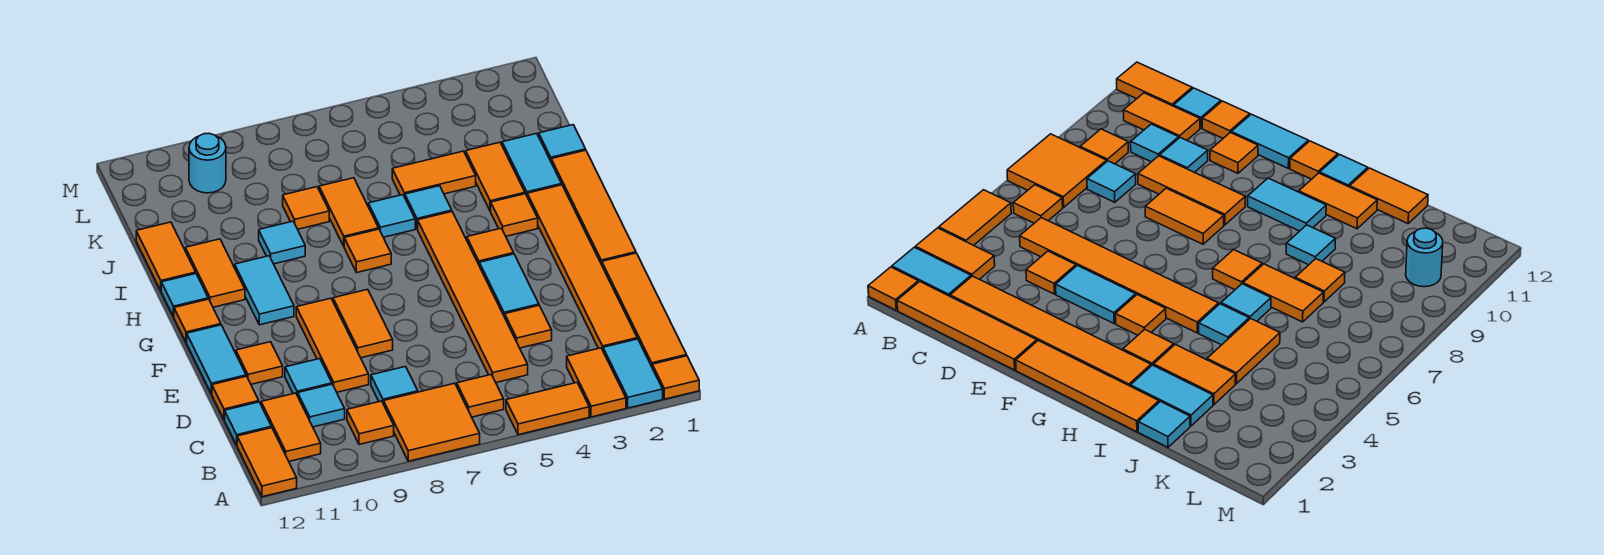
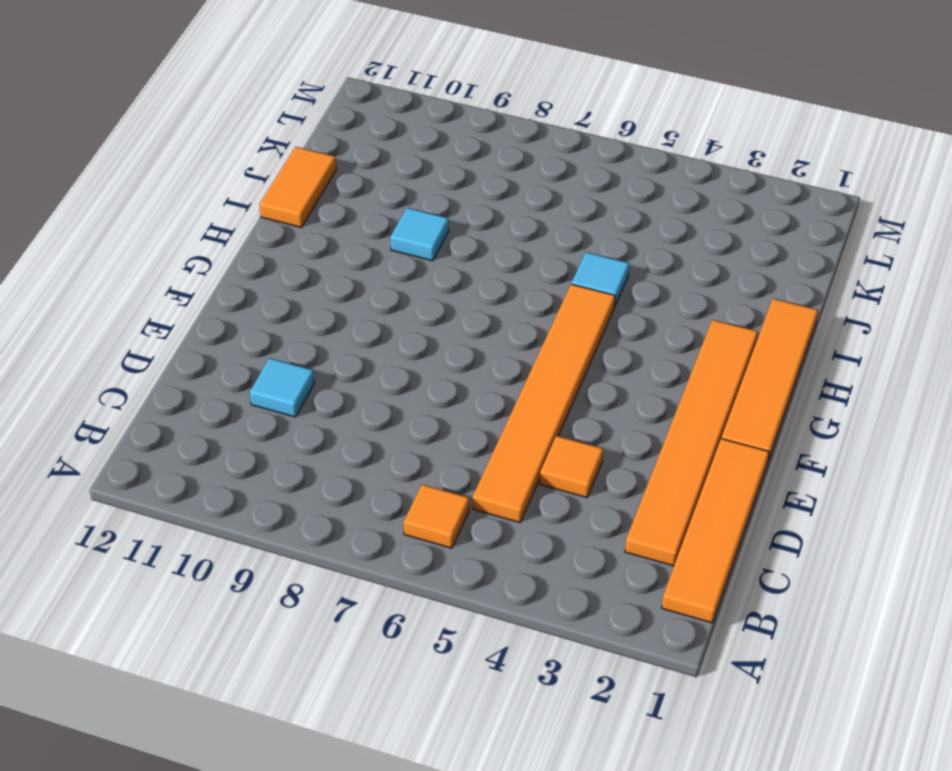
none -> orange tile A1 level 1
none -> cyan tile A2:B2 level 1
none -> orange tile A3:B3 level 1
none -> orange tile A4:A5 level 1

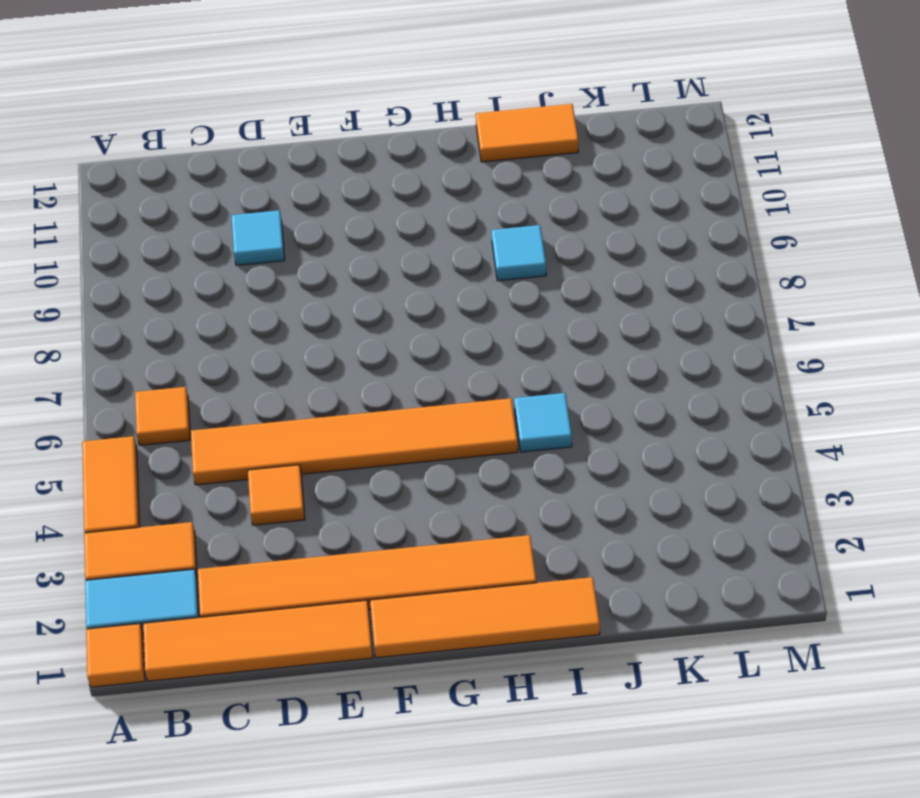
none -> orange tile A7:B8 level 1
none -> orange tile A12:B12 level 1
none -> orange tile B9 level 1
none -> orange tile B11:C11 level 1

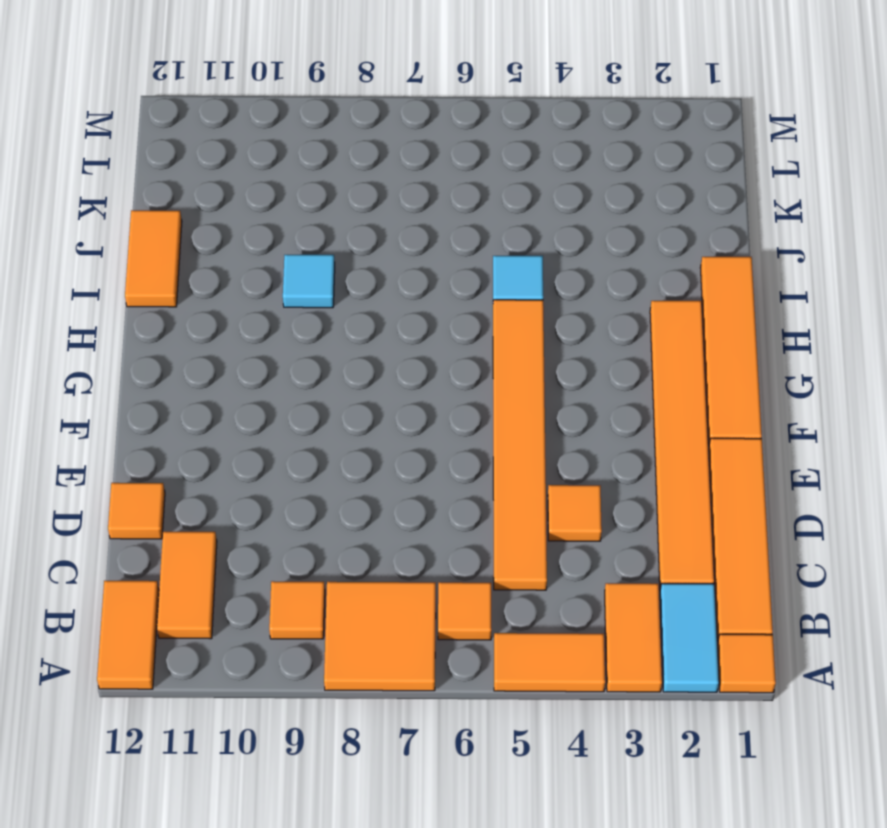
none -> cyan tile C8 level 1
none -> cyan tile C10 level 1
none -> cyan tile C12 level 1
none -> orange tile D9:F9 level 1

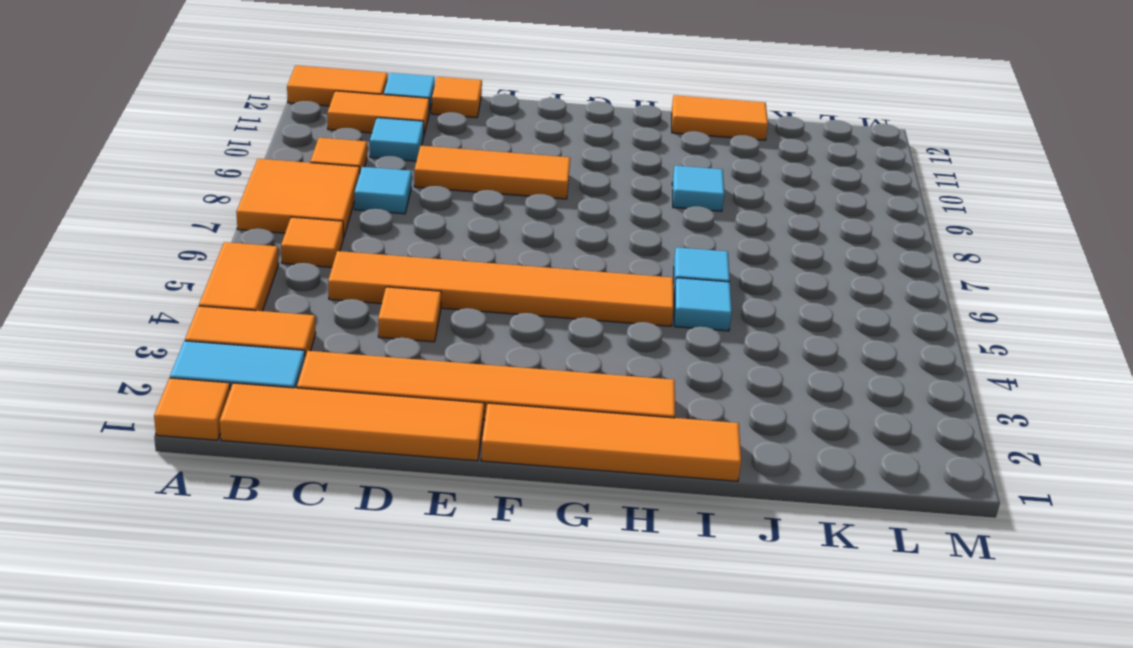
none -> cyan tile D10 level 1
none -> cyan tile E4:F4 level 1
none -> orange tile E8:F8 level 1
none -> orange tile E11 level 1

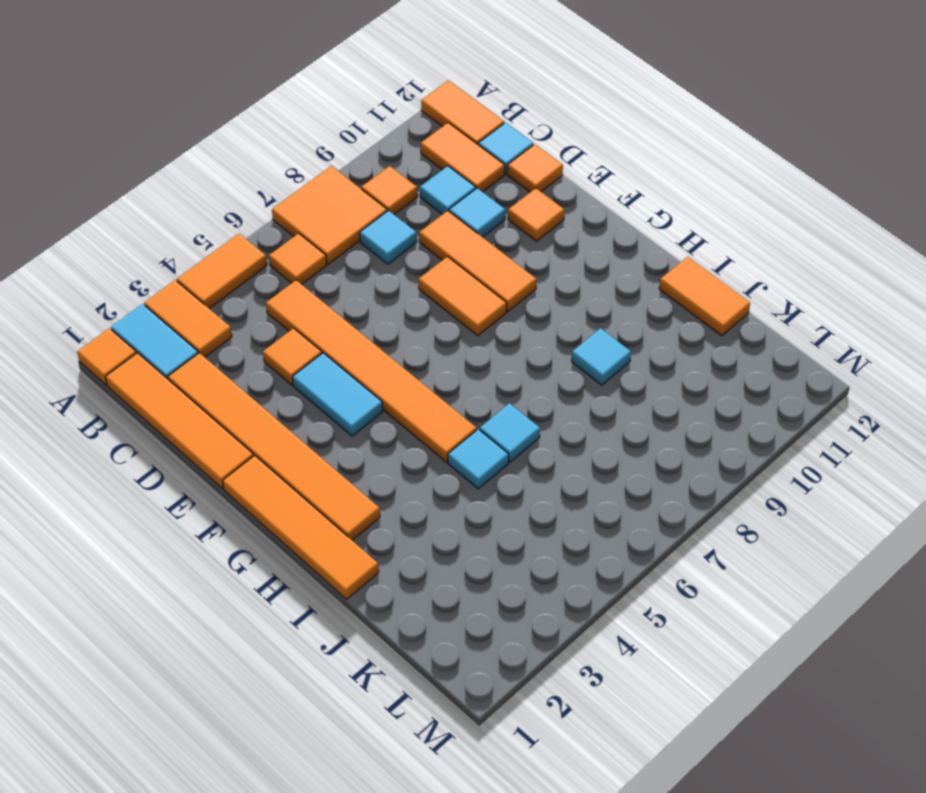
none -> cyan tile E12:F12 level 1
none -> orange tile G4 level 1
none -> cyan tile G10:H10 level 1
none -> orange tile G12 level 1

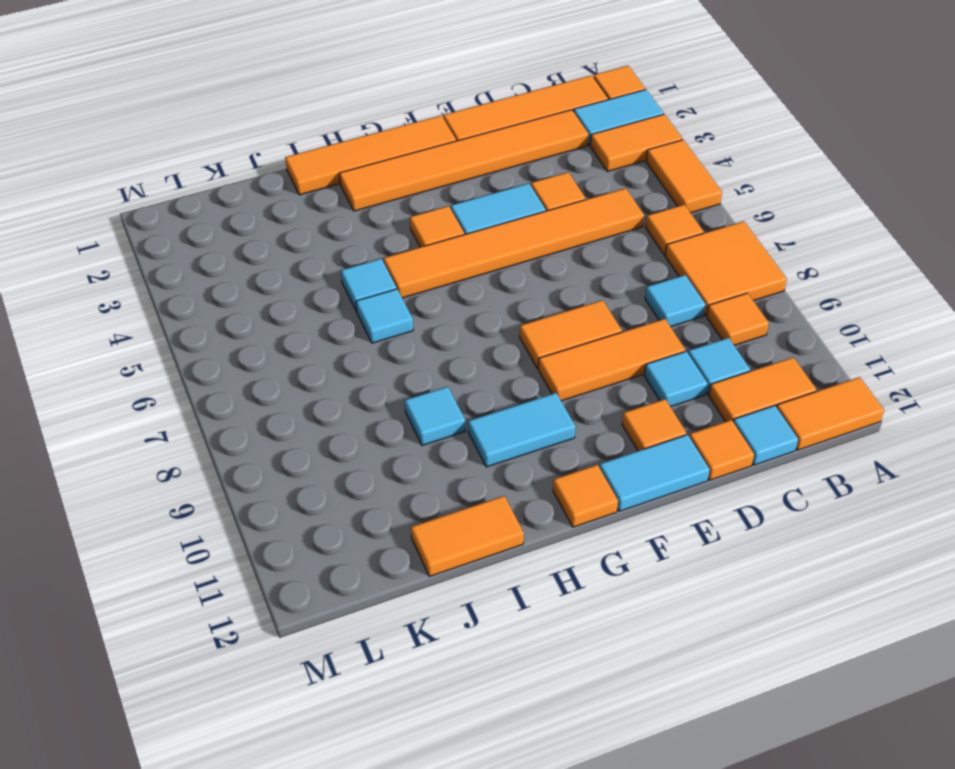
none -> orange tile H3 level 1
none -> orange tile H7 level 1
none -> orange tile H11:I11 level 1
none -> cyan tile H12 level 1

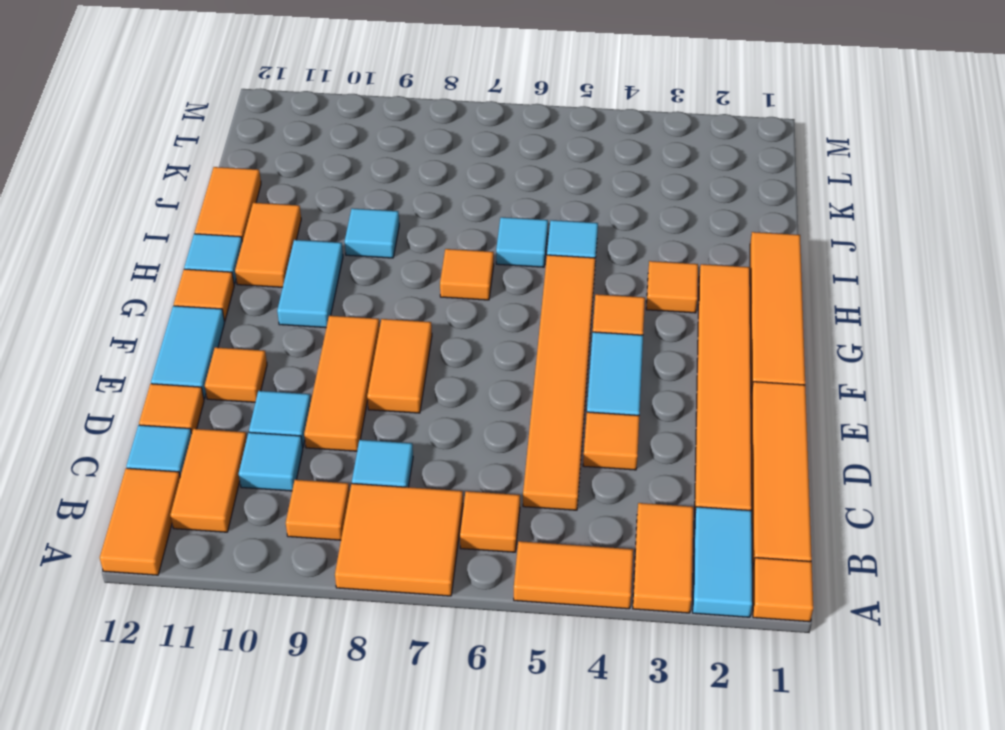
none -> cyan tile I2:J2 level 1
none -> orange tile I3:J3 level 1
none -> orange tile I7:J7 level 1
none -> cyan tile J1 level 1

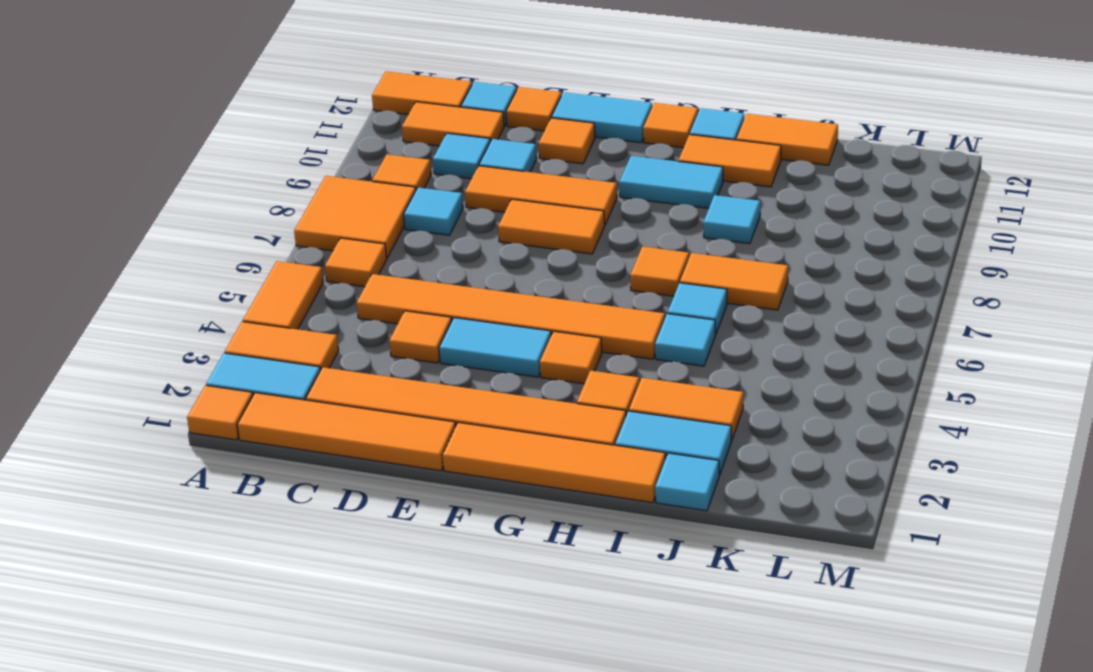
none -> orange tile J4:J5 level 1
none -> orange tile J8 level 1
none -> cyan round brick L10 level 1

